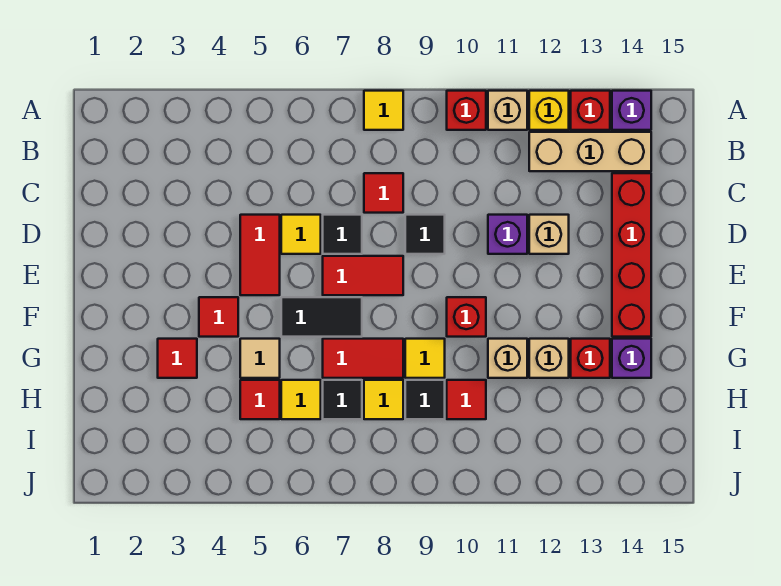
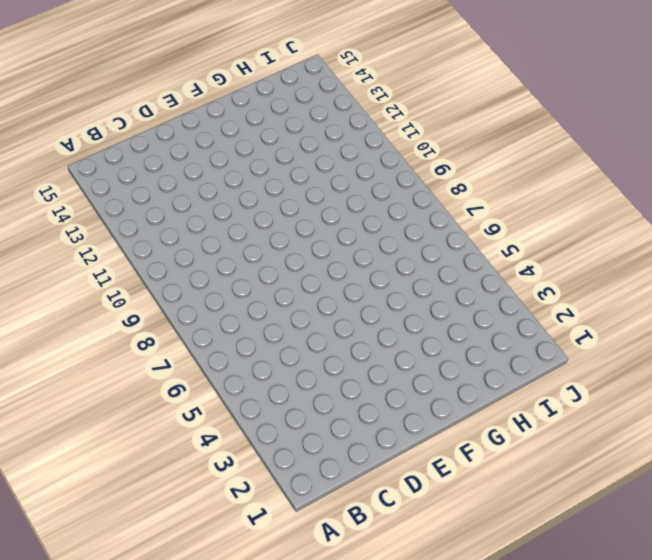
none -> yellow tile A8 level 1
none -> red brick A10 level 1
none -> tan brick A11 level 1
none -> yellow brick A12 level 1

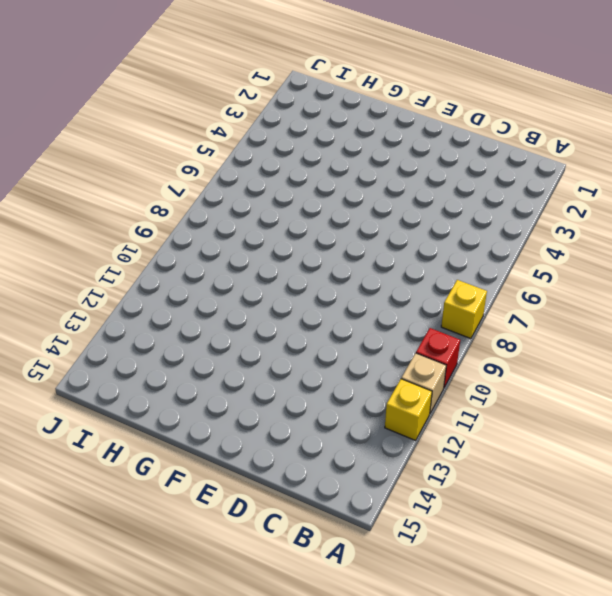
yellow brick A8 level 1 -> yellow tile A8 level 1
none -> red brick A13 level 1
none -> purple brick A14 level 1
none -> tan brick B12:B14 level 1
none -> red tile C8 level 1

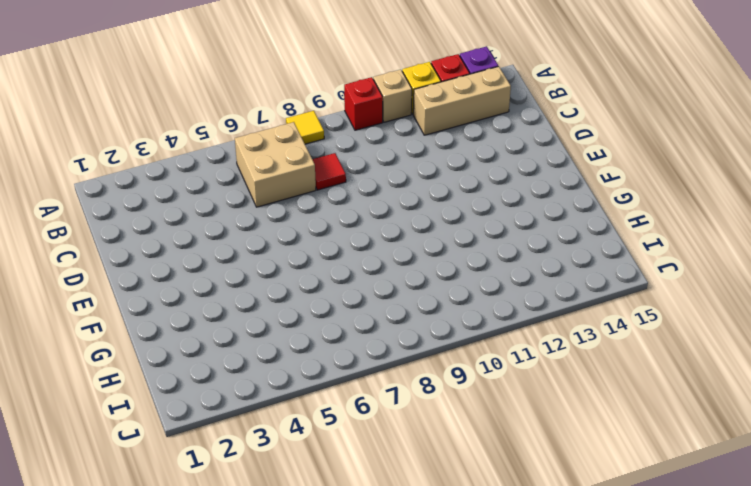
tan brick B6:C7 level 1 -> none
none -> red brick C14:F14 level 1
none -> red tile D5:E5 level 1
none -> yellow tile D6 level 1
none -> black tile D7 level 1

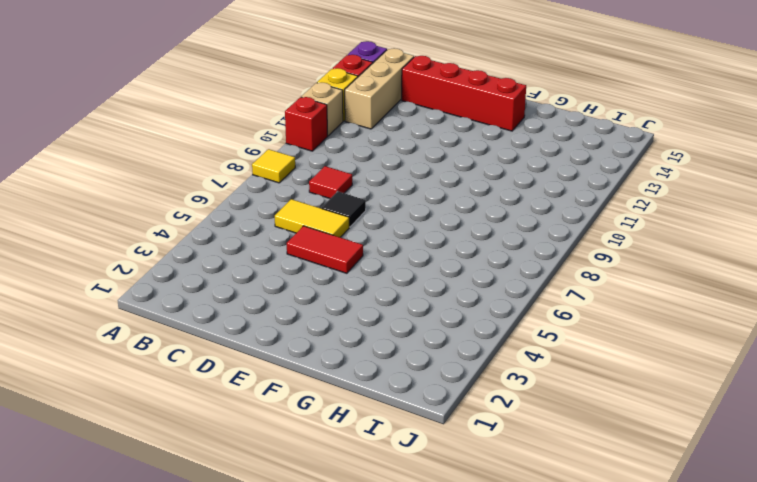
yellow tile C6:D6 level 1 -> yellow tile D6 level 1
none -> black tile D9 level 1
none -> purple brick D11 level 1
none -> tan brick D12 level 1
none -> red tile E7:E8 level 1

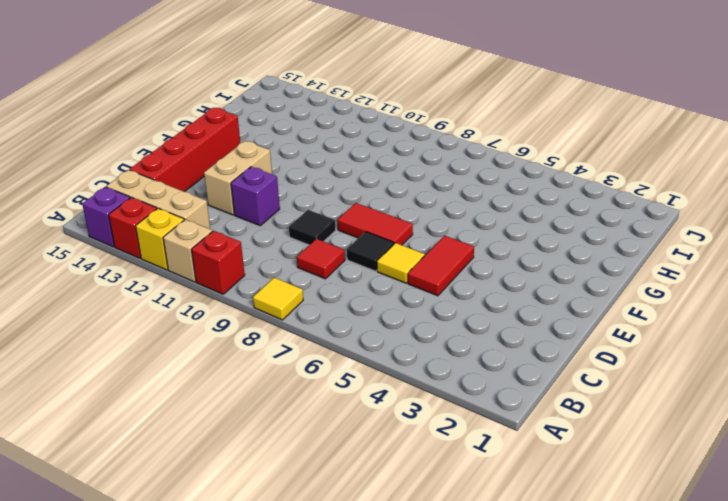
tan brick D12:E12 level 1 -> tan brick D12 level 1
none -> red tile F4 level 1
none -> black tile F6:F7 level 1
none -> red brick F10 level 1
none -> red tile G3 level 1

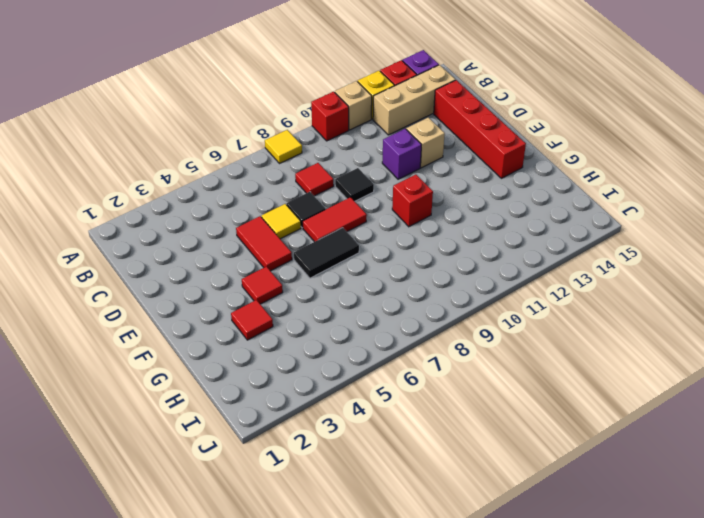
none -> tan tile G5 level 1
none -> red tile G7:G8 level 1
none -> yellow tile G9 level 1
none -> tan brick G11 level 1

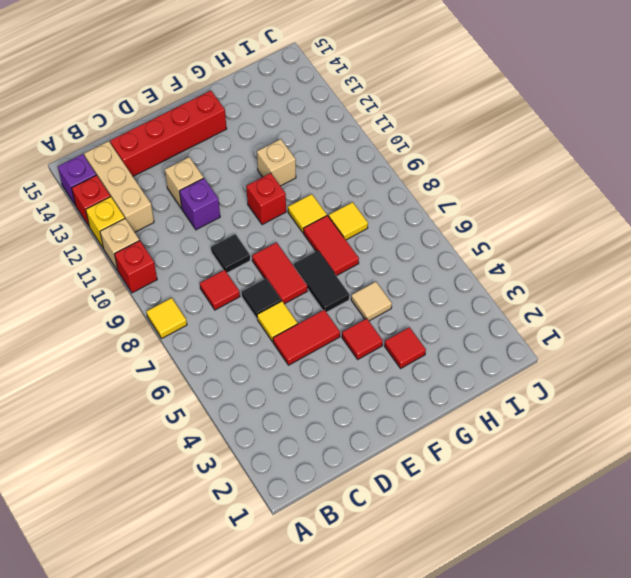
none -> tan brick G12 level 1
none -> red brick G13 level 1
none -> purple brick G14 level 1
none -> red tile H5 level 1

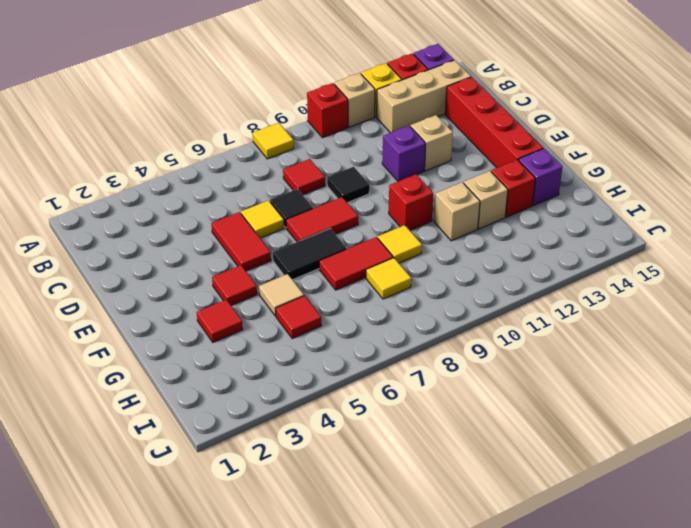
none -> yellow tile H6 level 1
none -> black tile H7 level 1
none -> black tile H9 level 1
none -> red tile H10 level 1

